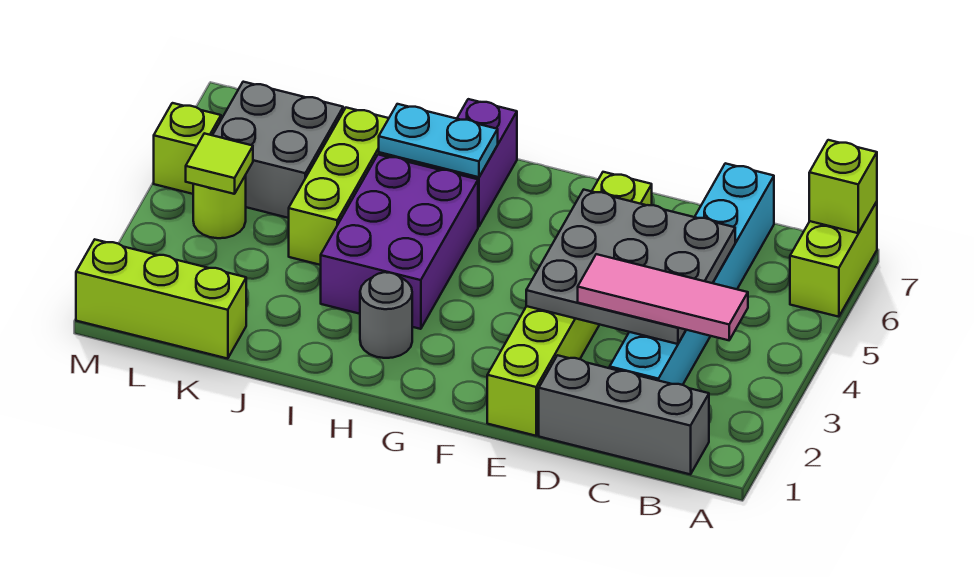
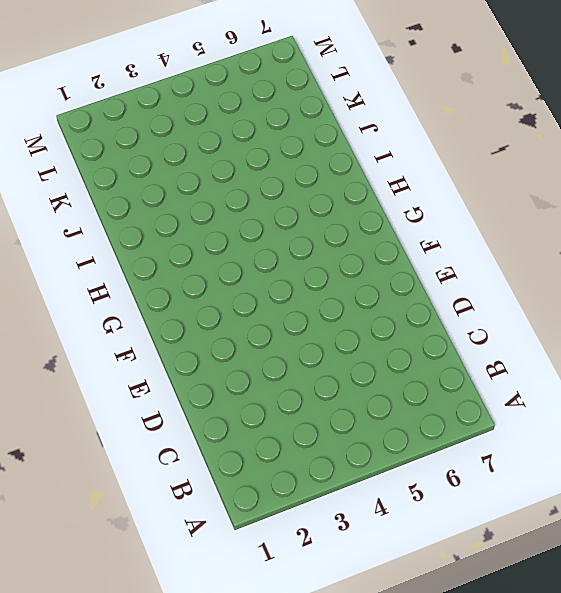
none -> lime brick A6:A7 level 1
none -> grey brick B1:D1 level 1
none -> cyan brick C2:C7 level 1

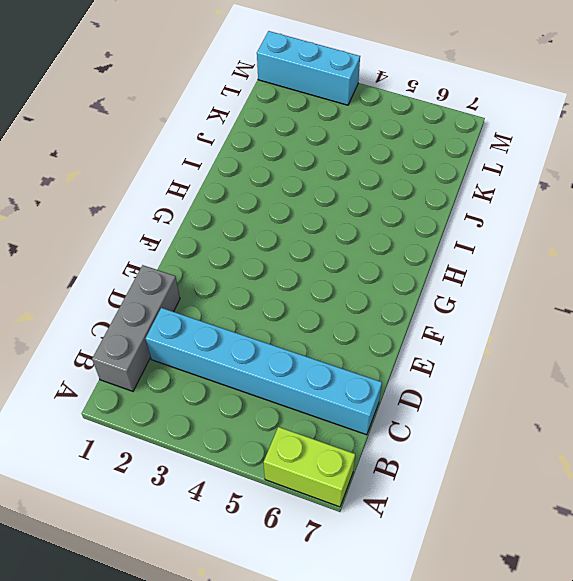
cyan brick M1:M3 level 1 -> lime brick K1:M1 level 1
none -> lime brick E1:E6 level 1
none -> grey round brick H2 level 1
none -> purple brick H3:I5 level 1

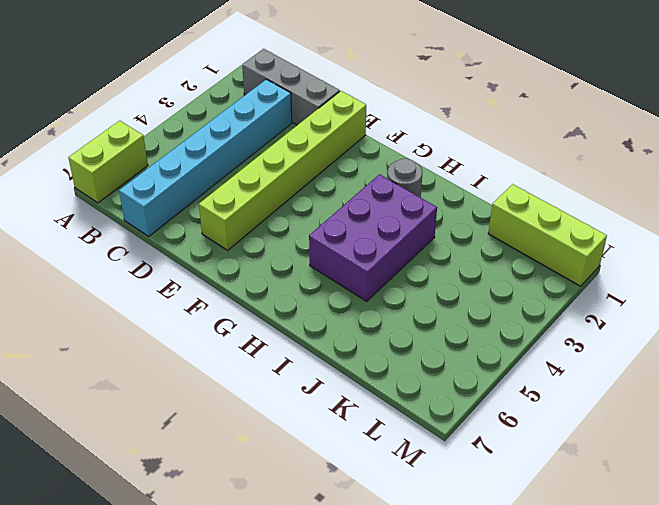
none -> purple brick H6:H7 level 1
none -> lime brick J4:J6 level 1
none -> grey brick K5:L6 level 1

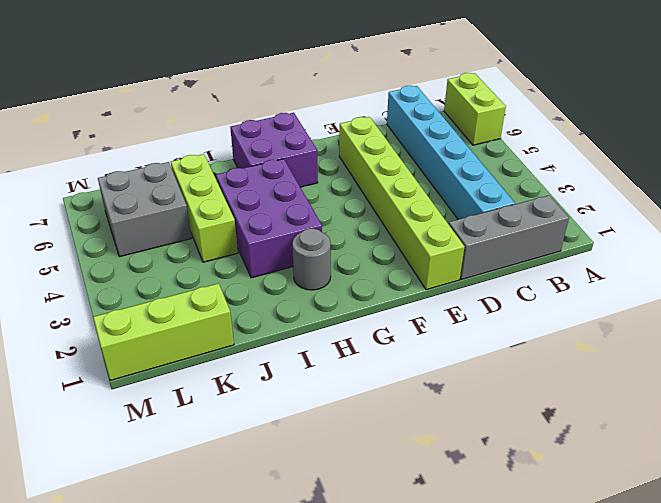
purple brick G6:H7 level 1 -> purple brick H6:H7 level 1
none -> lime round brick L4 level 1
none -> lime brick M5 level 1
none -> lime brick A7 level 2

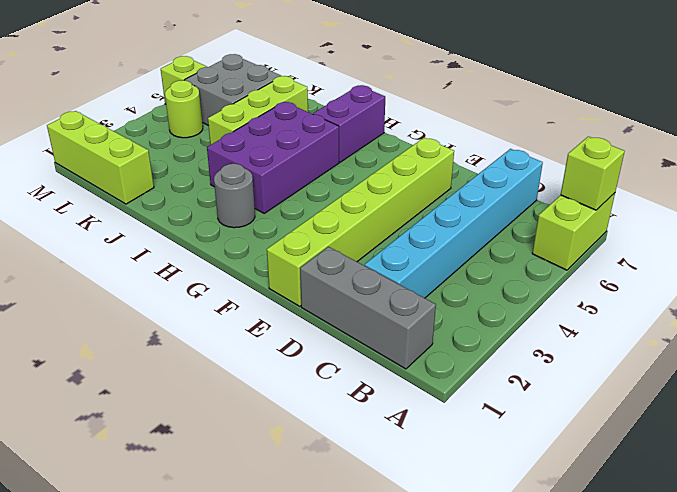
none -> grey plate C3:E5 level 2
none -> cyan plate H6:I6 level 2
none -> lime tile L4 level 2

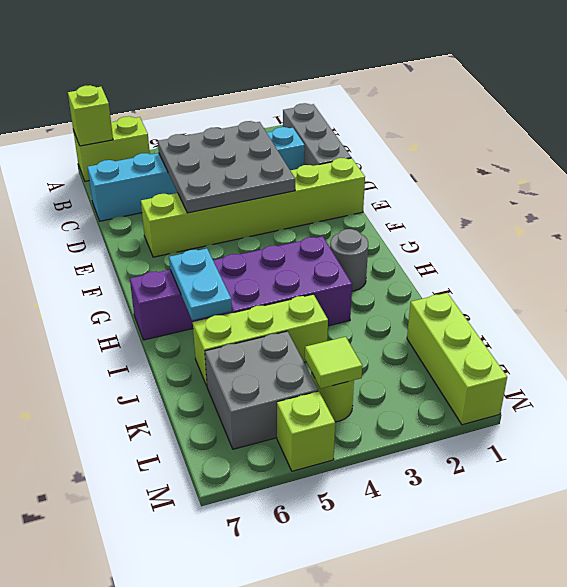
none -> pink tile B3:D3 level 3

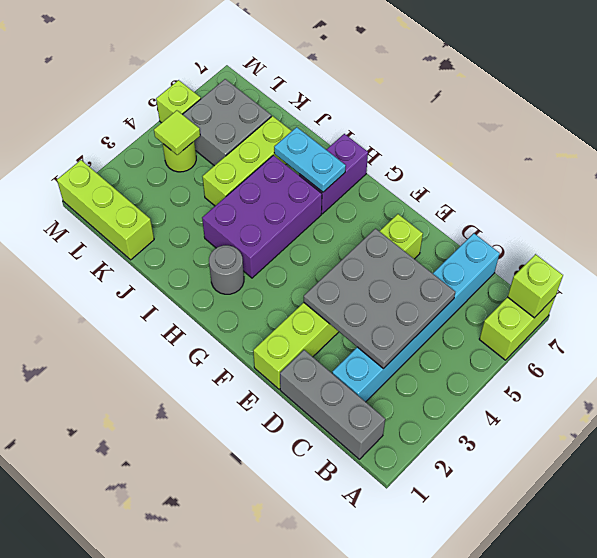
none -> pink tile B3:D3 level 3

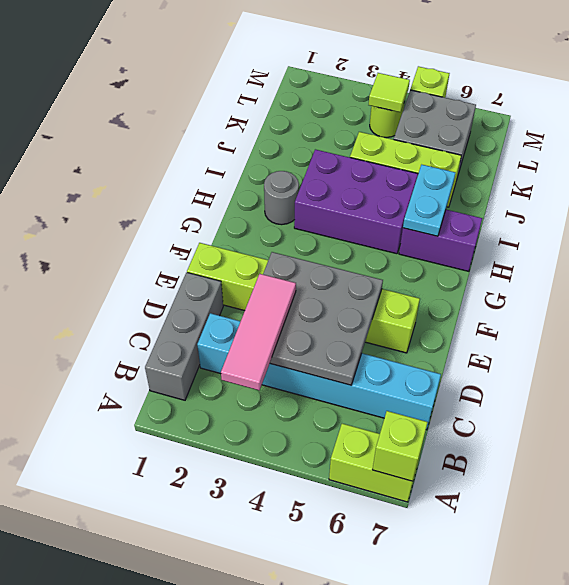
none -> lime brick K1:M1 level 1

